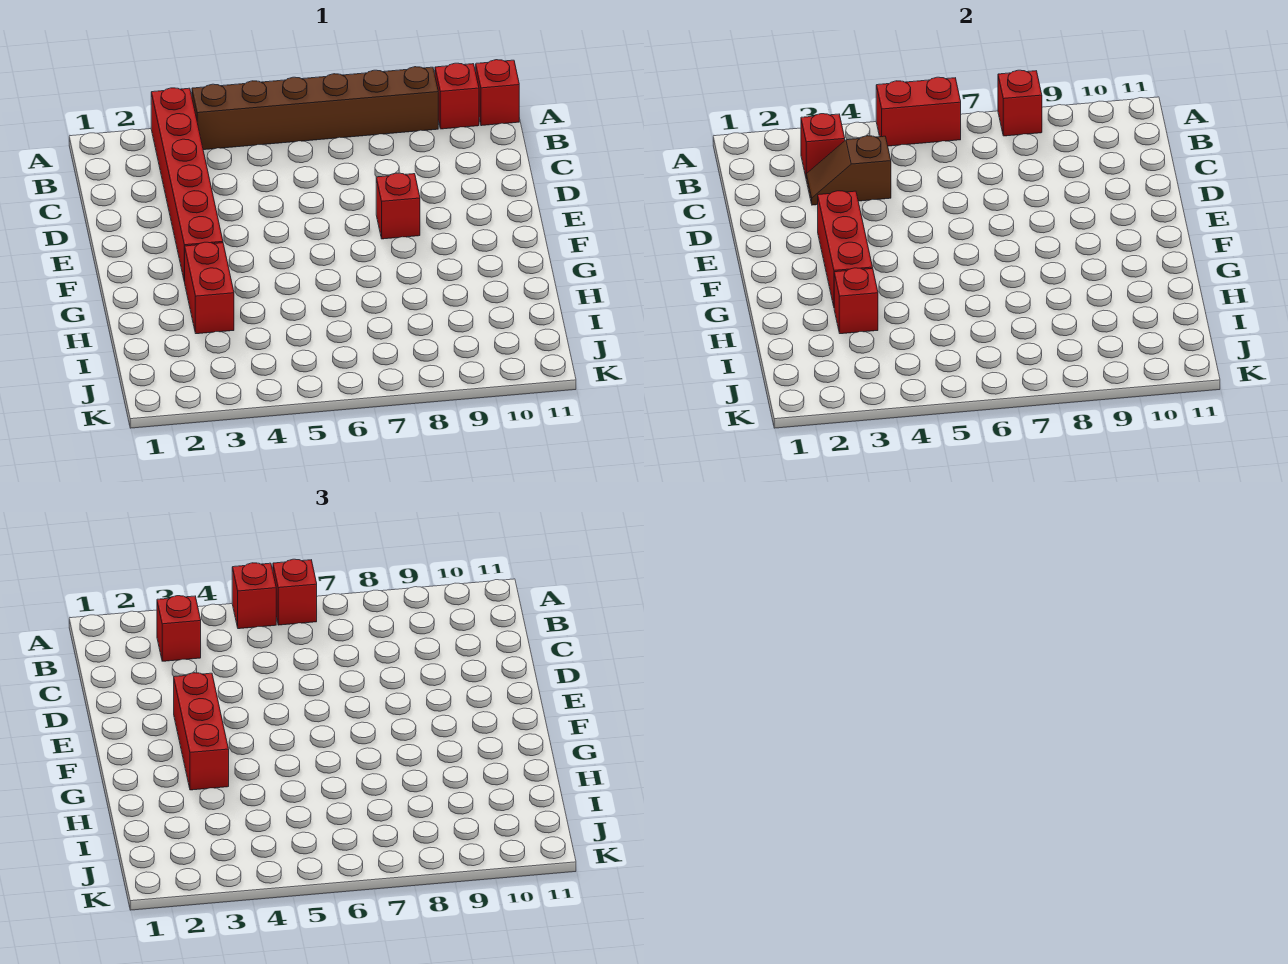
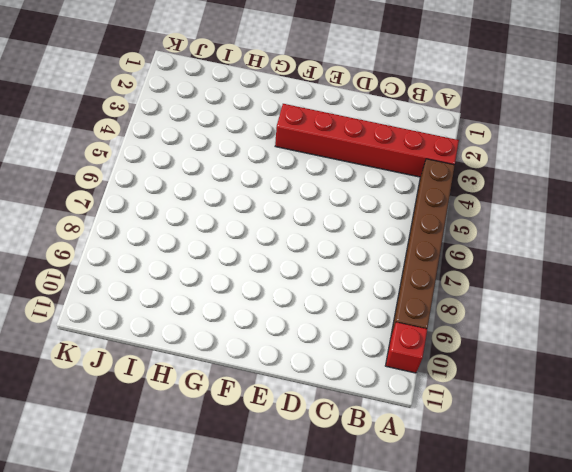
none -> red brick A11 level 1
none -> red brick E8 level 1
none -> red brick G3:H3 level 1

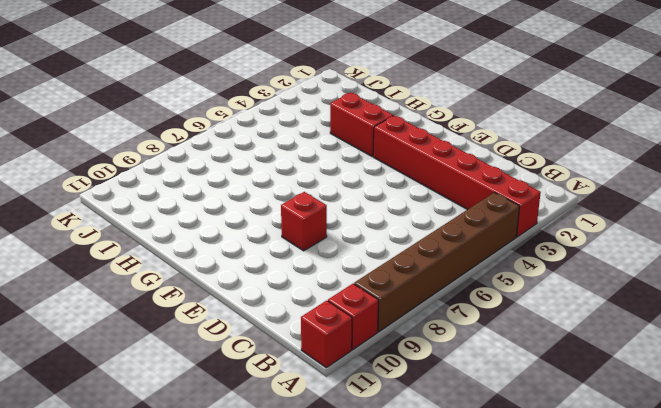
none -> red brick A5:A6 level 2
none -> red brick A8 level 2
none -> red brick B3 level 2

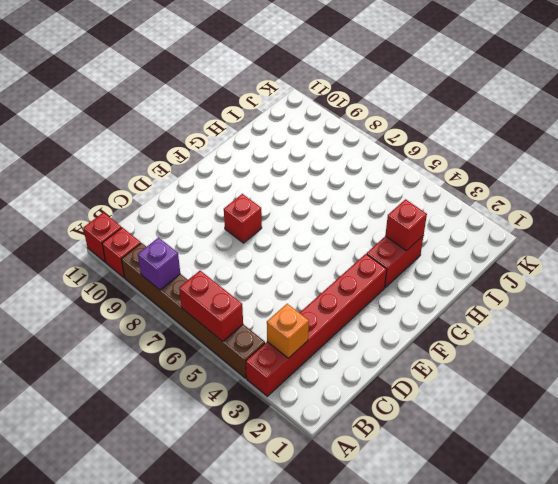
purple brick A8 level 2 -> red brick A8 level 2
orange brick B3 level 2 -> red brick B3 level 2
none -> brown slope C3:C4 level 2 top 4
none -> red brick E3:G3 level 2
none -> red brick A5 level 3

